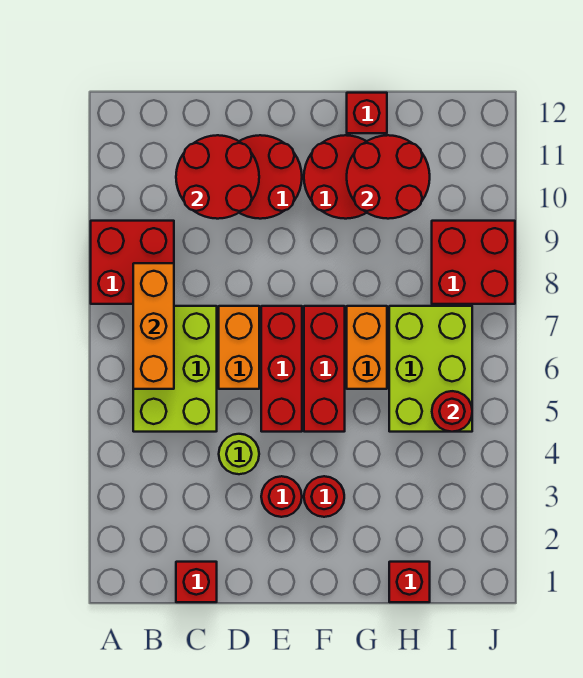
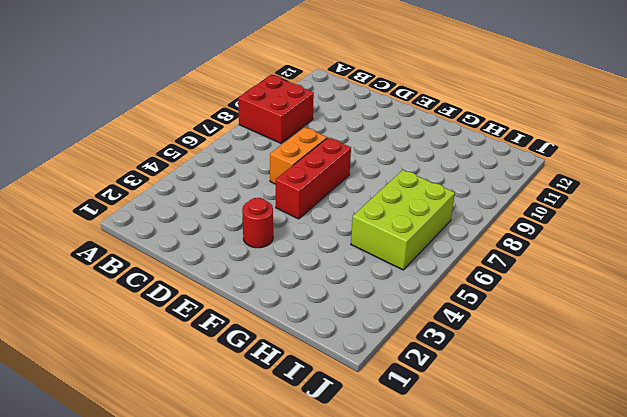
none -> lime brick B5:C7 level 1
none -> red brick C1 level 1
none -> lime round brick D4 level 1

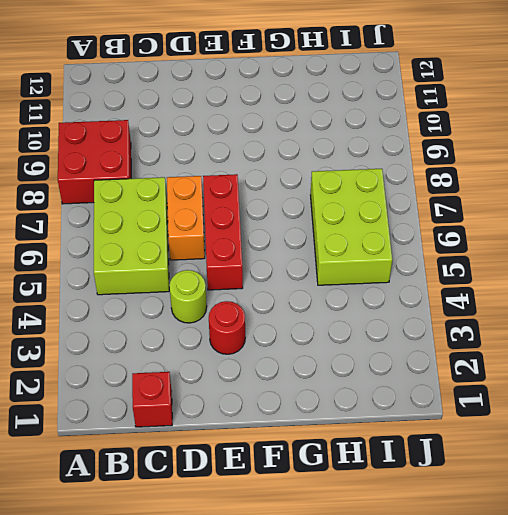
none -> red round brick D10:E11 level 1
none -> red round brick F3 level 1
none -> red brick F5:F7 level 1

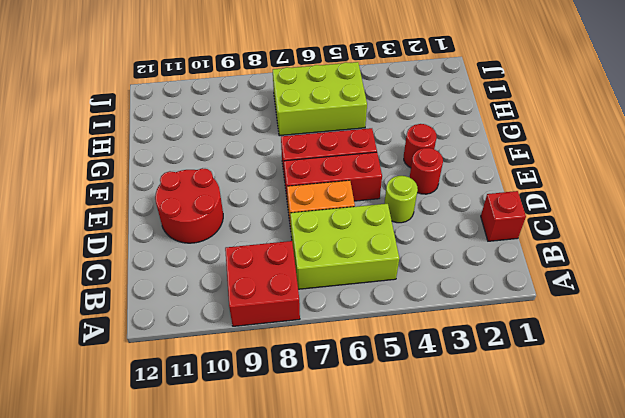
none -> red round brick F10:G11 level 1
none -> orange brick G6:G7 level 1
none -> red brick G12 level 1

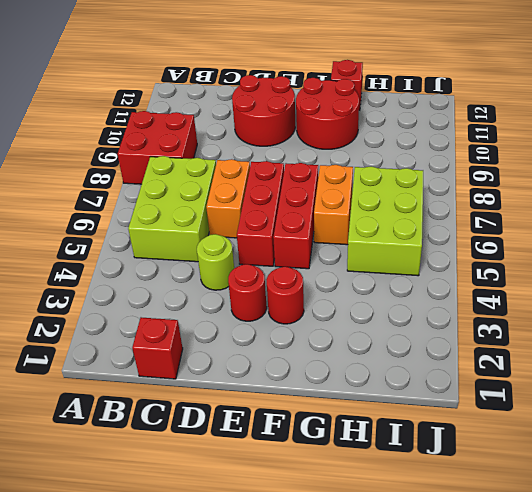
none -> red brick H1 level 1
none -> red brick I8:J9 level 1
none -> orange brick B6:B8 level 2

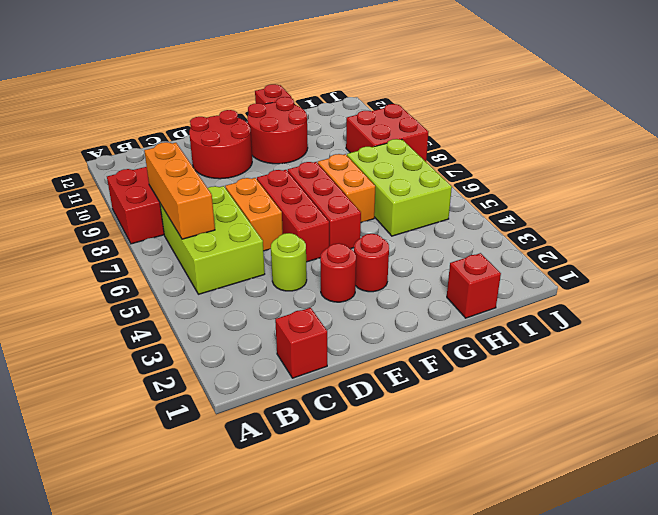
none -> red round brick C10:D11 level 2
none -> red round brick G10:H11 level 2
none -> red round brick I5 level 2

